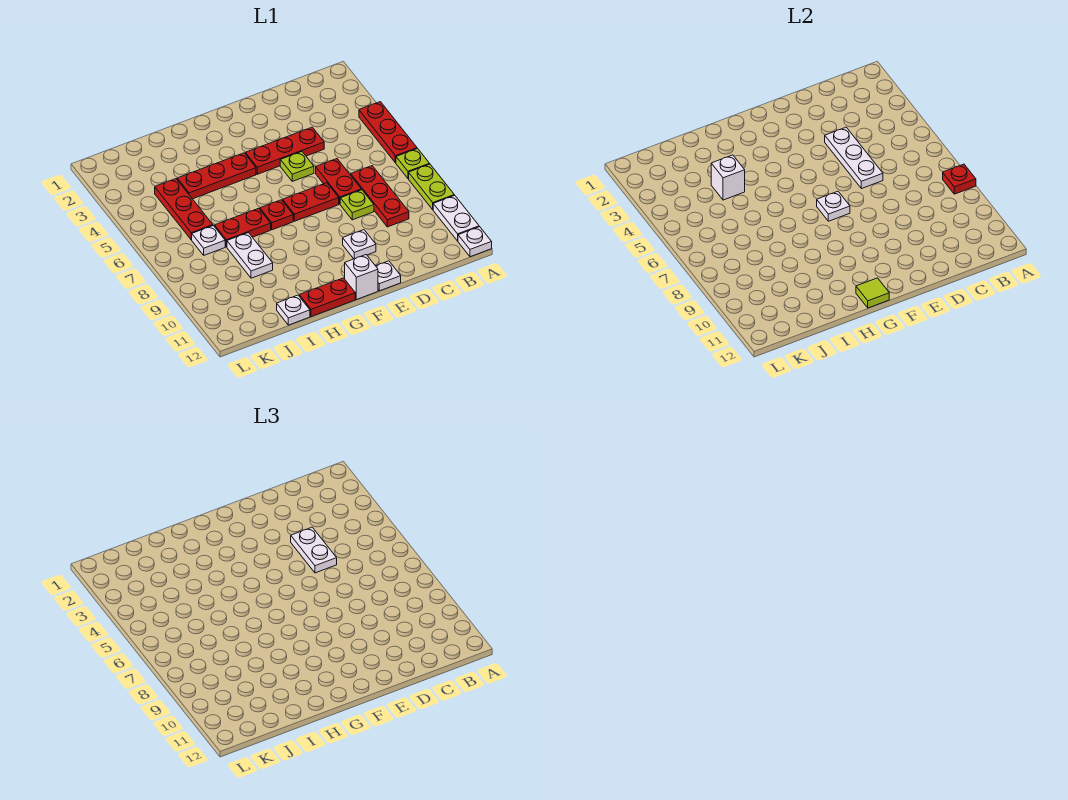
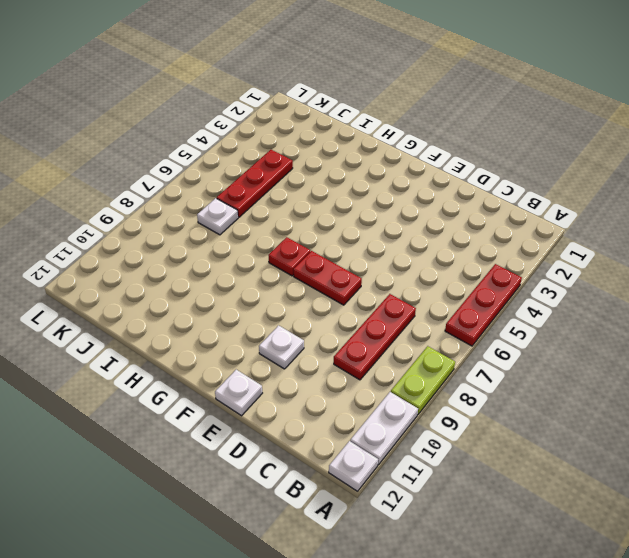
none -> lime plate A7 level 1
none -> red plate D4:F4 level 1
none -> red plate D6:D7 level 1

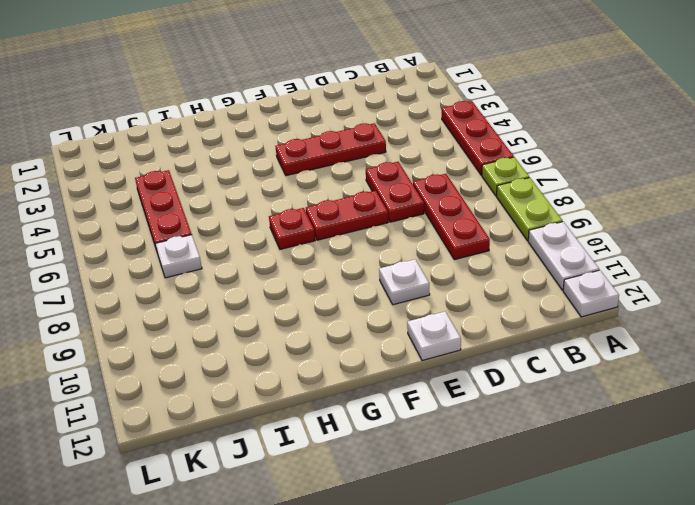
none -> lime plate D8 level 1
none -> lime plate E5 level 1
none -> white brick F12 level 1

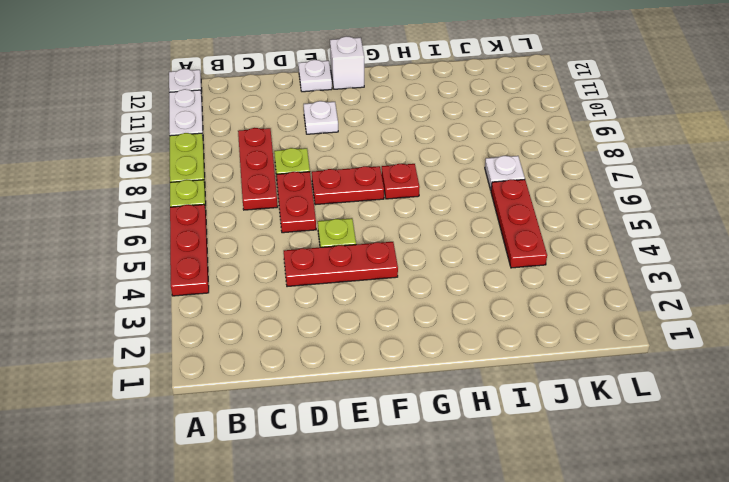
none -> red plate G4:I4 level 1
none -> red plate G12:H12 level 1
none -> red plate H7:I7 level 1

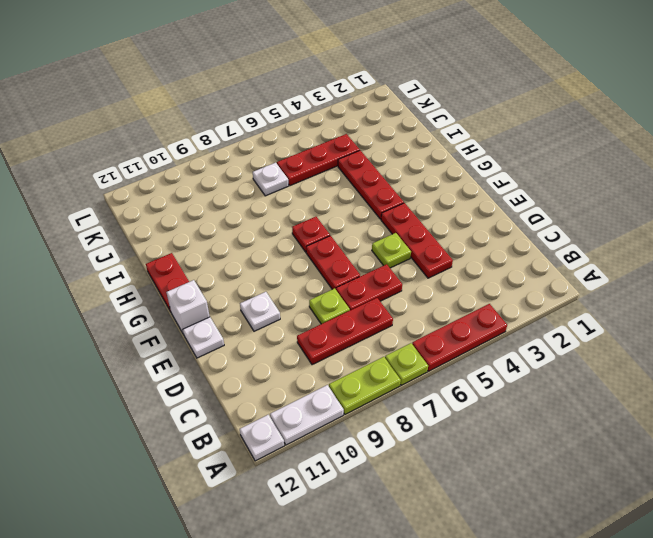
none -> red plate H7:I7 level 1
none -> white plate I8:I9 level 1
none -> white plate I12 level 1

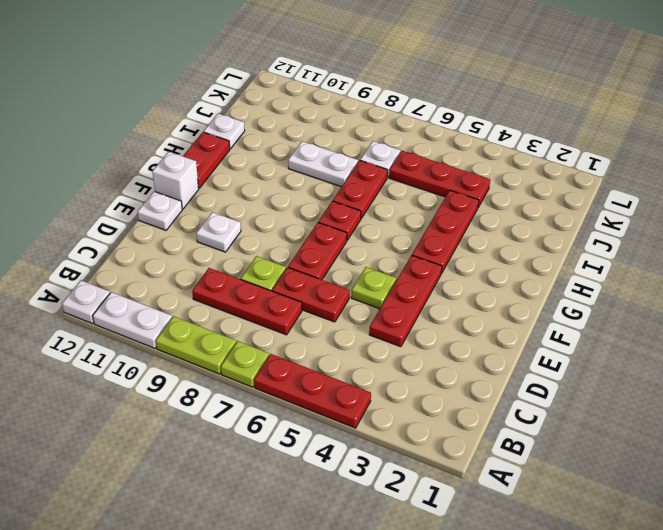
none -> red plate A8 level 2
none -> white plate D4:D6 level 2
none -> white plate F7 level 2

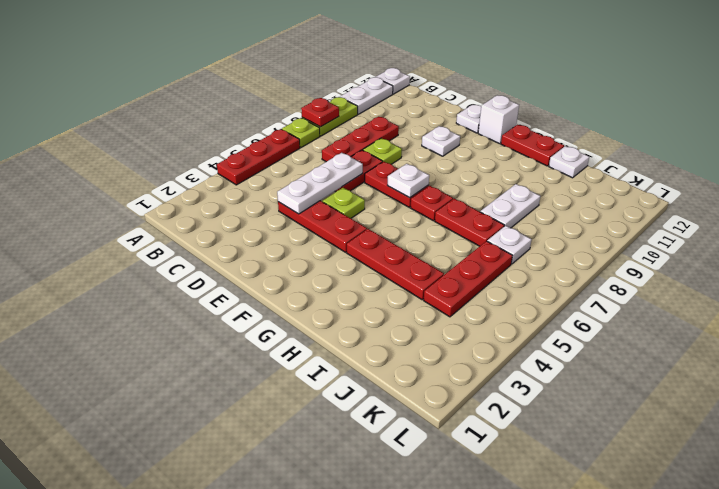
none -> lime tile G12 level 2
none -> white brick I4 level 2
none -> white plate D4:D5 level 3

